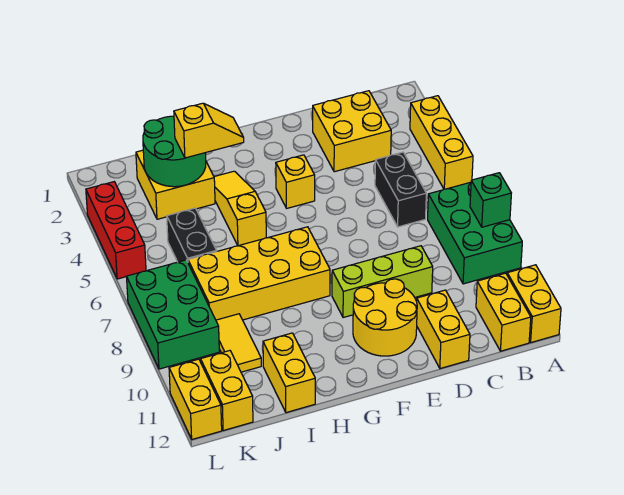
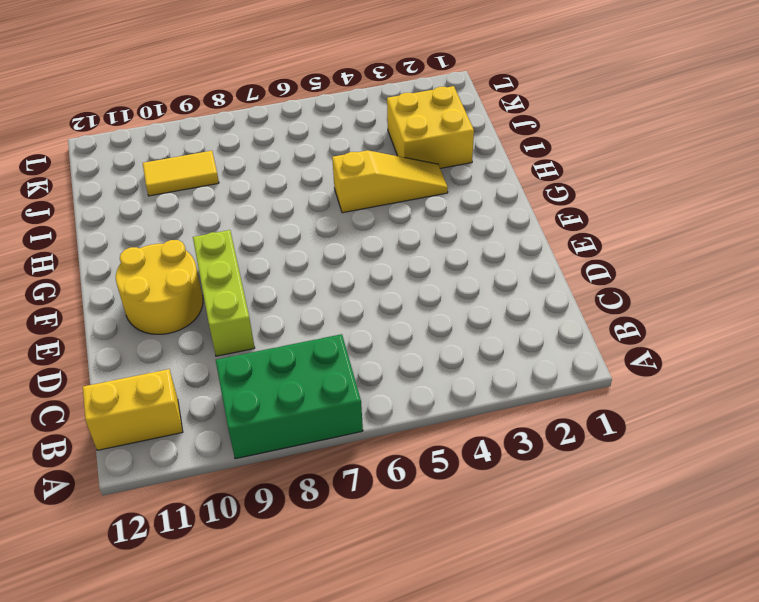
none -> yellow brick A3:A5 level 1
none -> yellow brick A11:A12 level 1
none -> yellow brick C2:D3 level 1

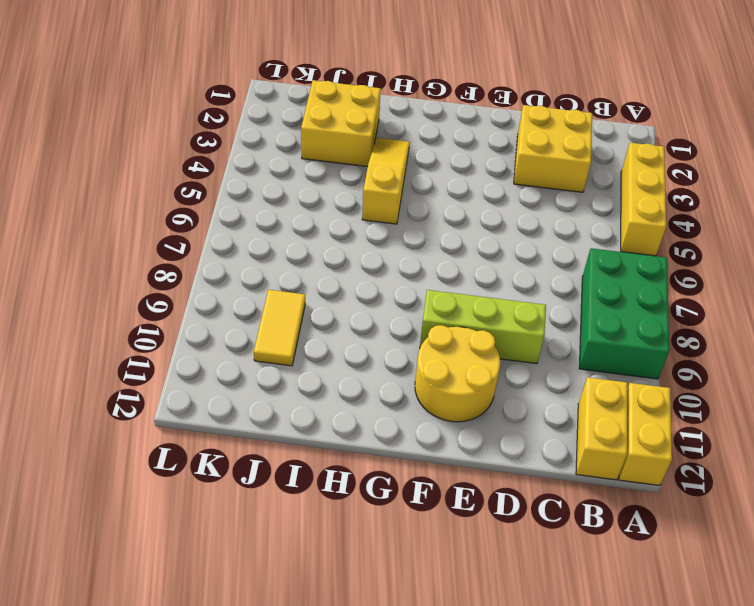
none -> black brick C5:C6 level 1
none -> yellow brick D11:D12 level 1
none -> yellow brick F4 level 1

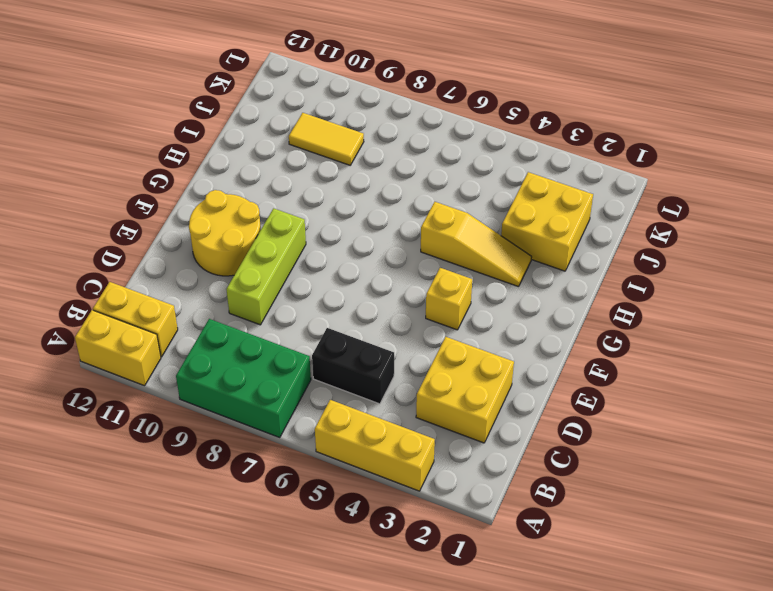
none -> yellow brick D11:D12 level 1
none -> yellow brick G7:J8 level 1
none -> yellow brick I11:I12 level 1

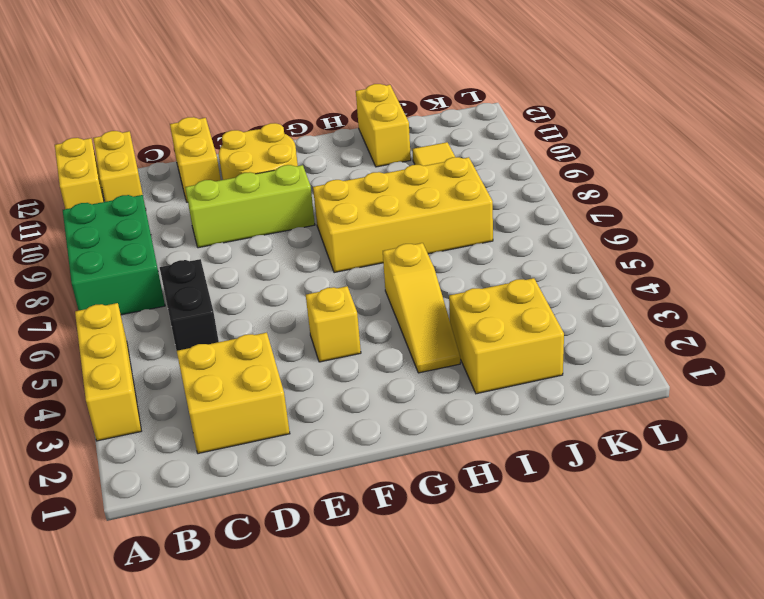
none -> black brick J5:J6 level 1
none -> green brick K7:L9 level 1
none -> yellow brick K11:K12 level 1

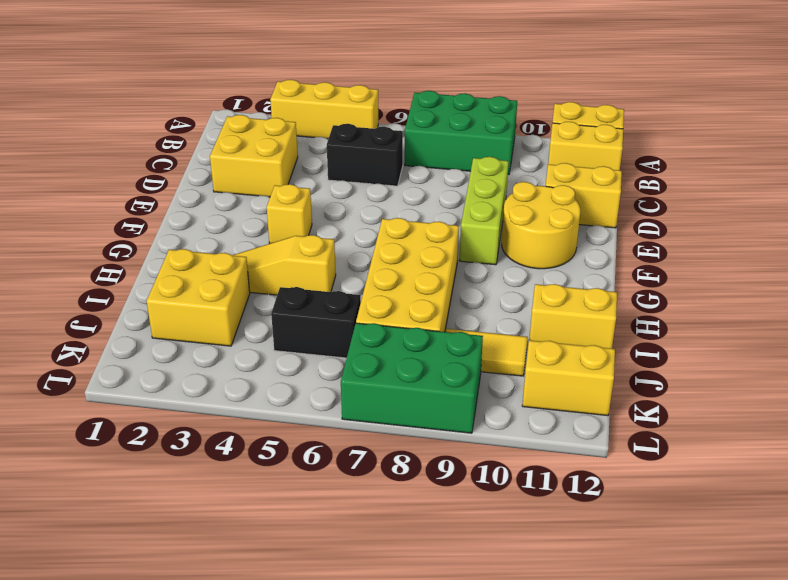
none -> red brick L3:L5 level 1
none -> yellow brick L11:L12 level 1
none -> green brick A8 level 2

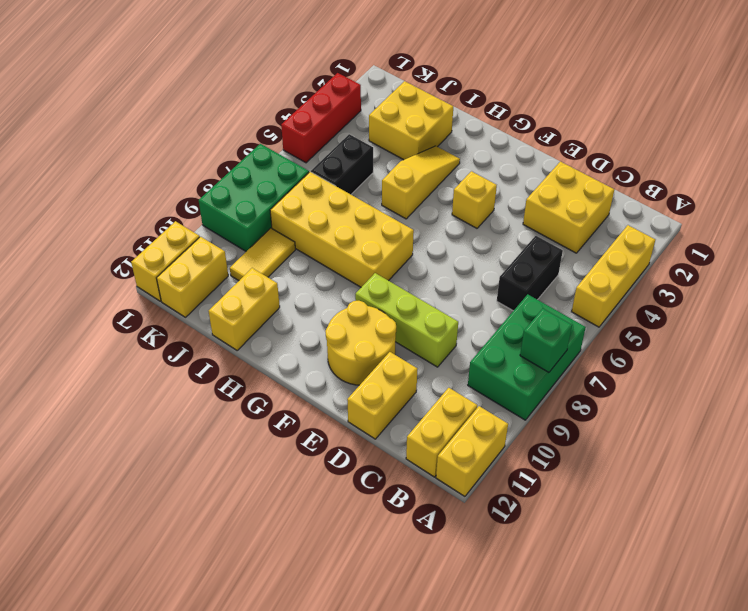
none -> green round brick I2:J3 level 2
none -> yellow slope H3:I3 level 3 top I

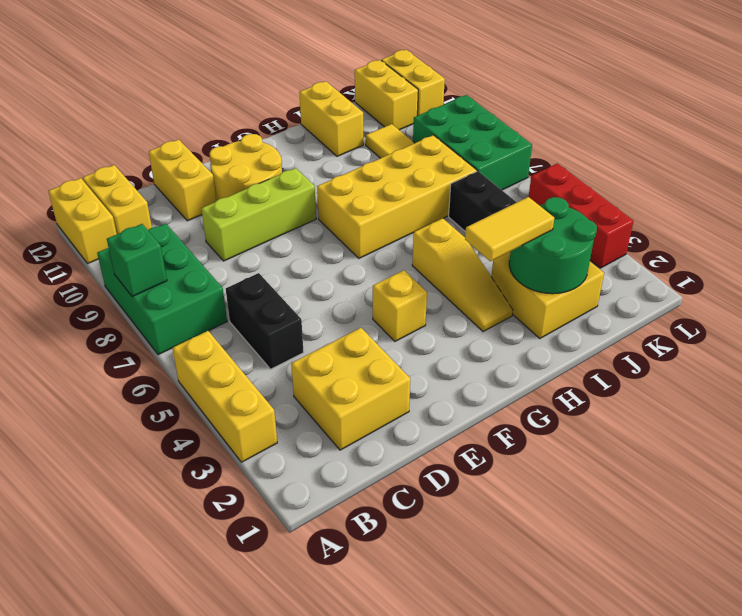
yellow tile H3:I3 level 3 -> yellow slope H3:I3 level 3 top I

